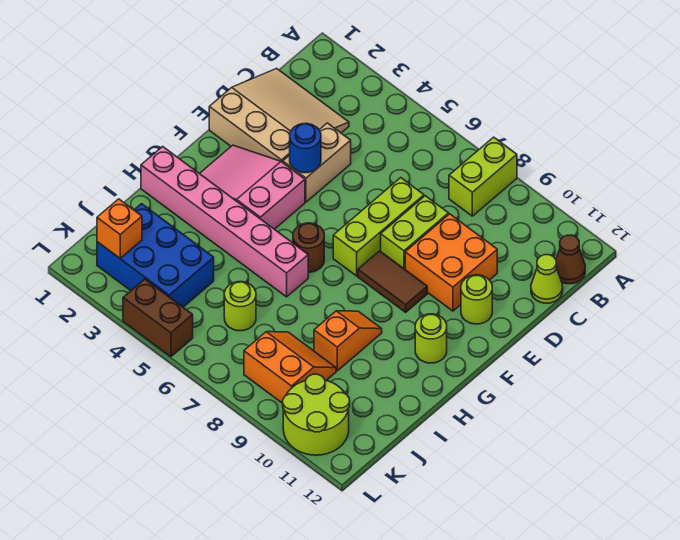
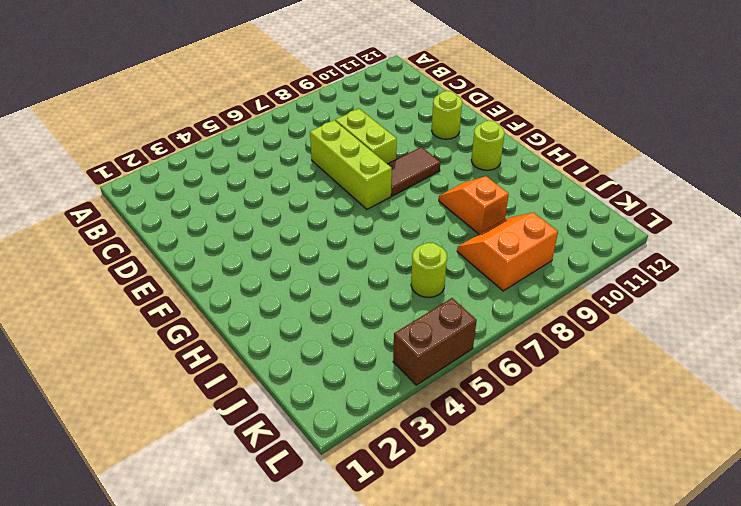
none -> lime brick A8:B8 level 1
none -> brown cone B12 level 1
none -> tan slope C1:E3 level 1 top E

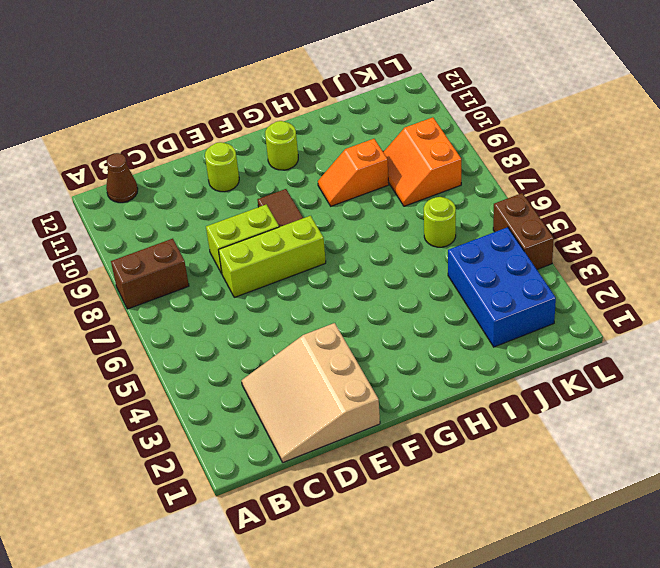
brown brick A8:B8 level 1 -> lime brick A8:B8 level 1
none -> lime cone C12 level 1
none -> tan brick D4:E4 level 1
none -> orange brick D9:E10 level 1

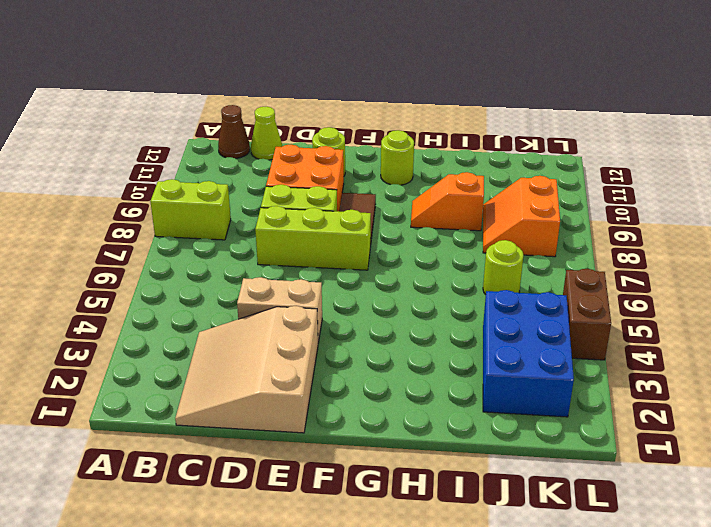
none -> pink slope F2:G4 level 1 top 4
none -> brown round brick G6 level 1
none -> pink brick H1:H6 level 1

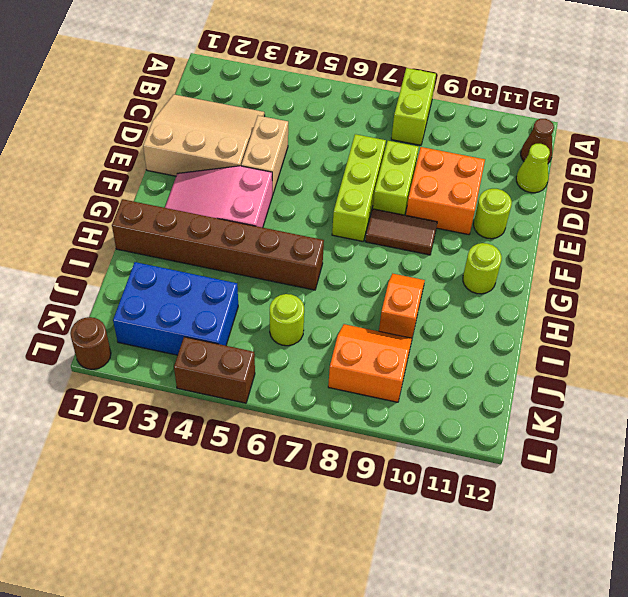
brown brick H1:H6 level 1 -> pink brick H1:H6 level 1
brown round brick L1 level 1 -> brown round brick G6 level 1
none -> lime round brick K10:L11 level 1
none -> blue round brick E4 level 2
none -> orange brick K2 level 2

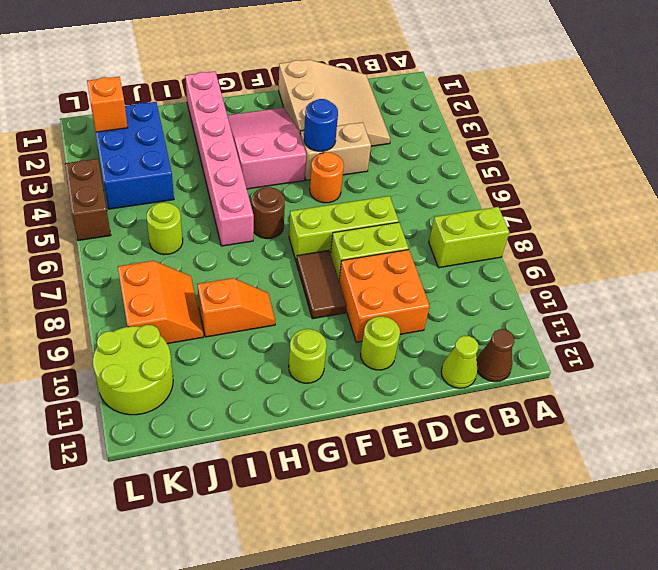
orange round brick E5 level 1 -> none

